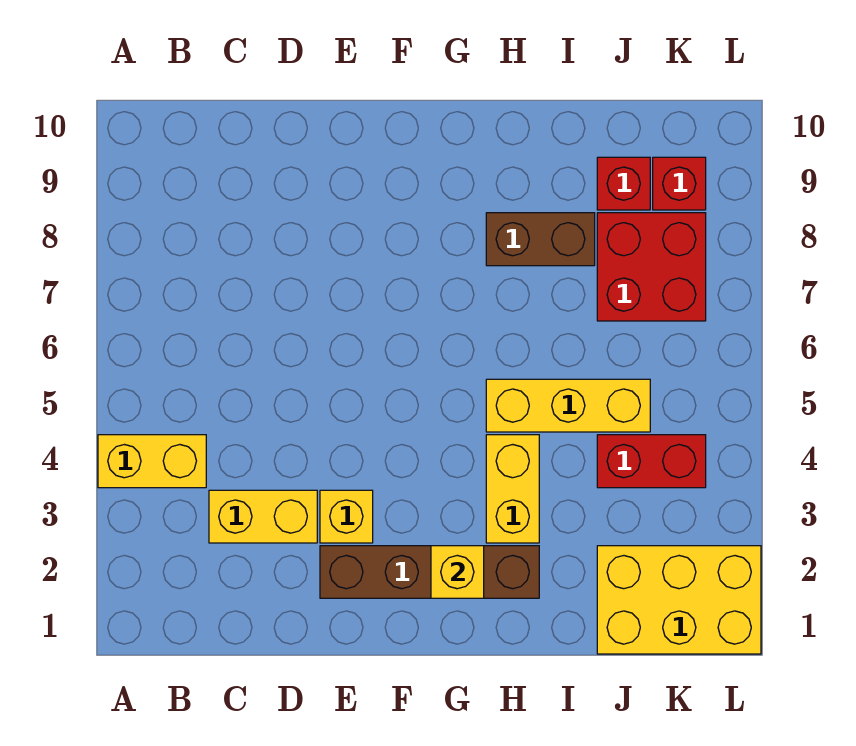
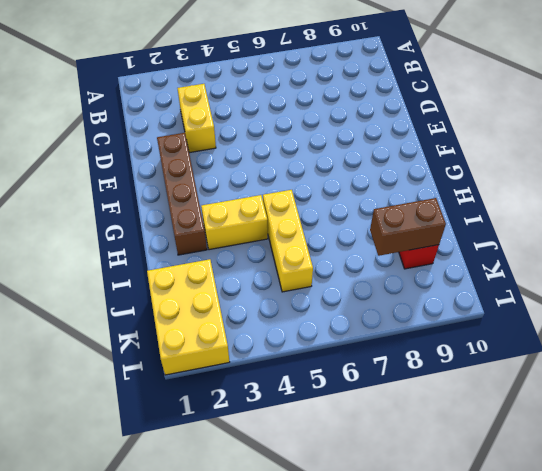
brown brick J8:J9 level 2 -> brown brick H8:I8 level 1
none -> yellow brick A4:B4 level 1
none -> yellow brick E3 level 1
none -> red brick J4:K4 level 1

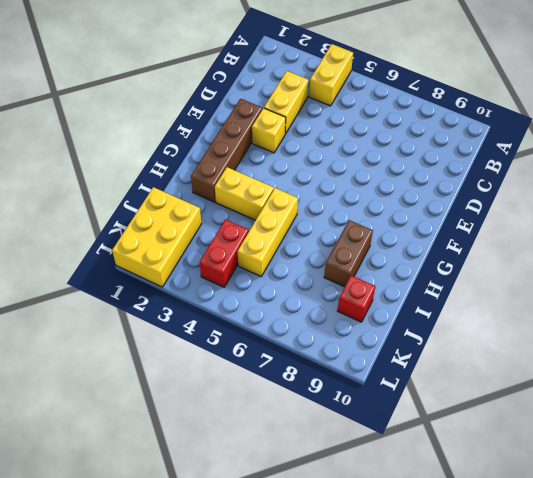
none -> red brick J7:K8 level 1
none -> red brick K9 level 1
none -> yellow brick G2 level 2

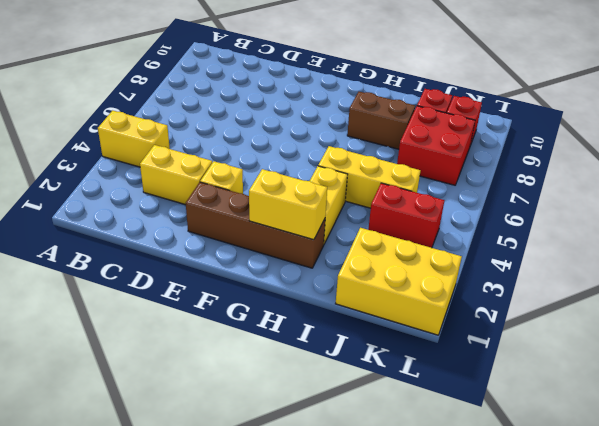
yellow brick G2:H2 level 2 -> yellow brick G2 level 2

